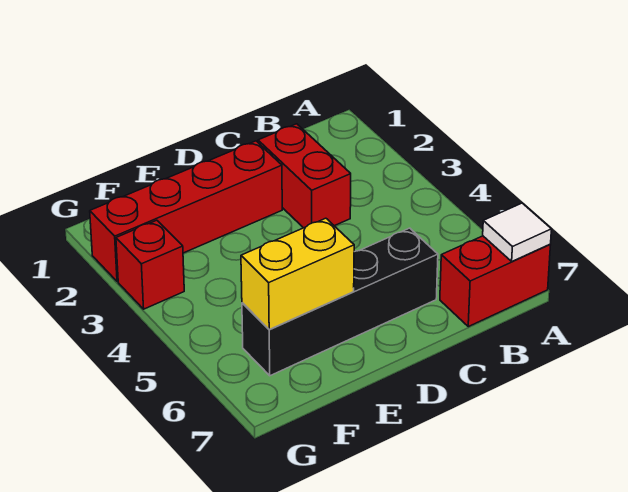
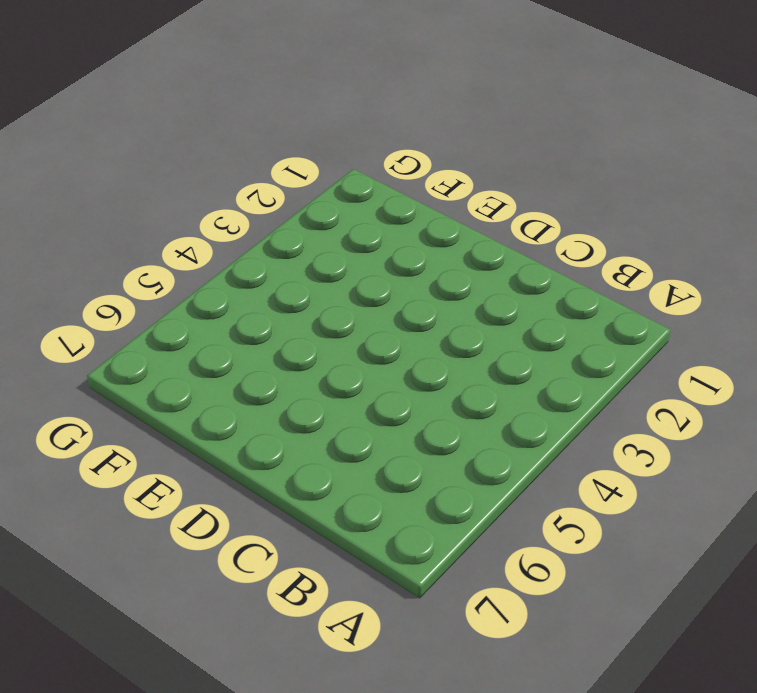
none -> red brick A7:B7 level 1
none -> red brick C2:C3 level 1

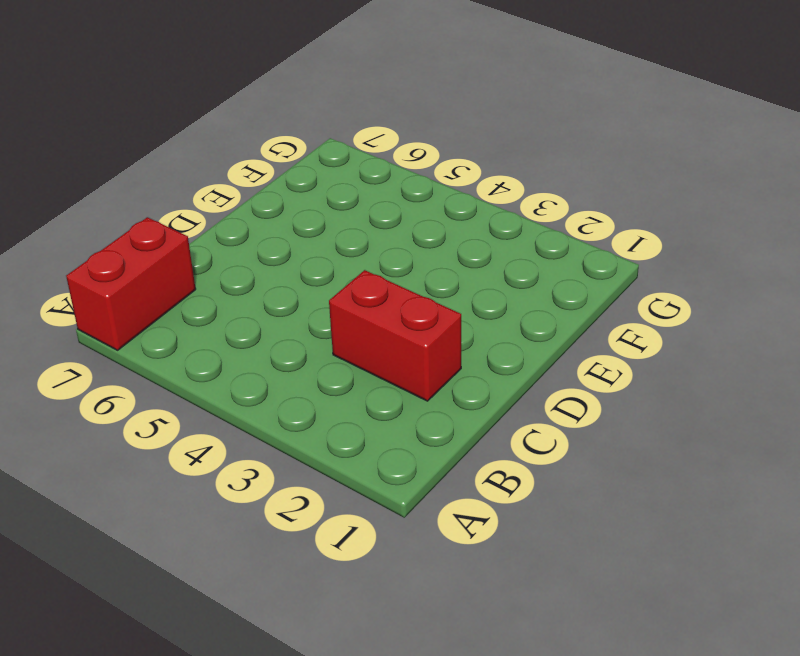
none -> black brick C6:F6 level 1
none -> red brick D2:G2 level 1

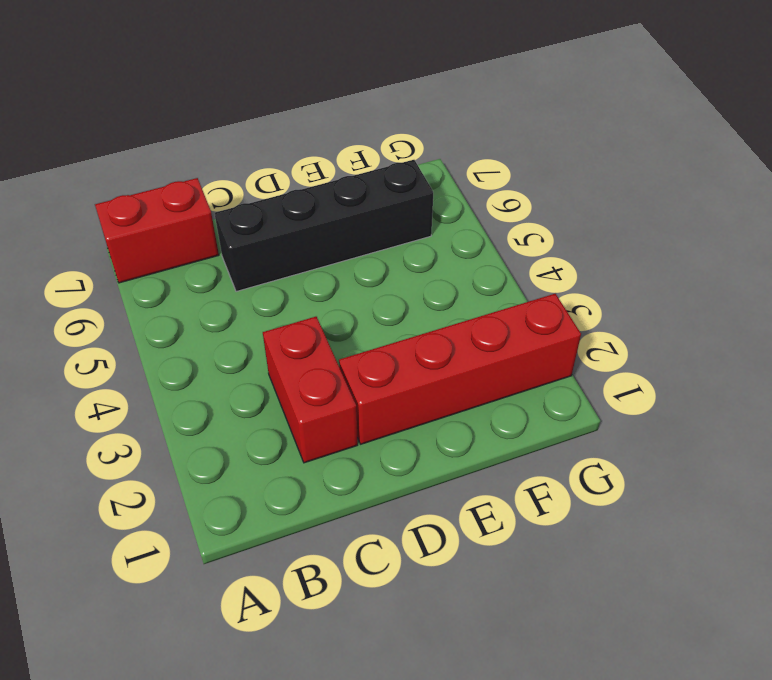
none -> red brick G3 level 1
none -> white tile A7 level 2

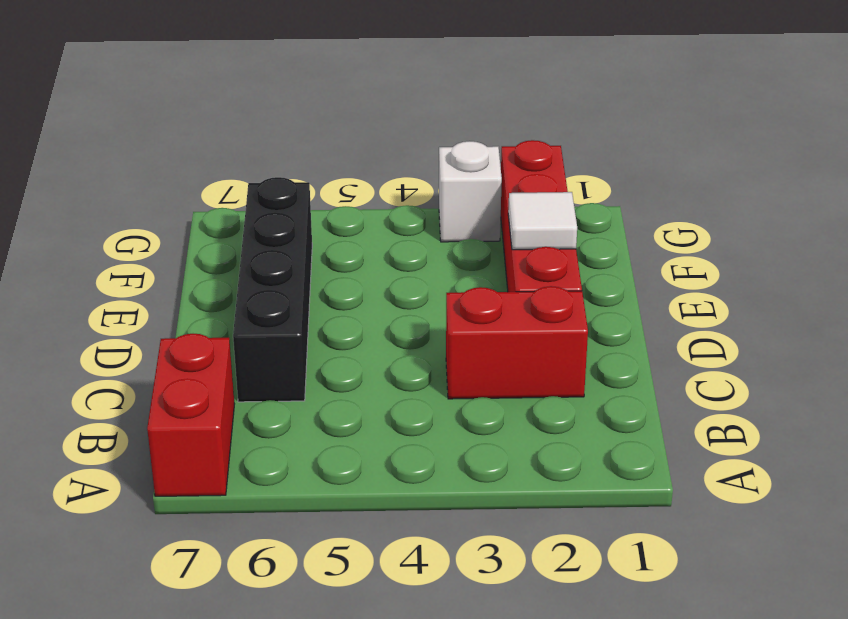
white tile E2 level 2 -> white tile A7 level 2
white brick G3 level 1 -> red brick G3 level 1
none -> yellow brick E6:F6 level 2

